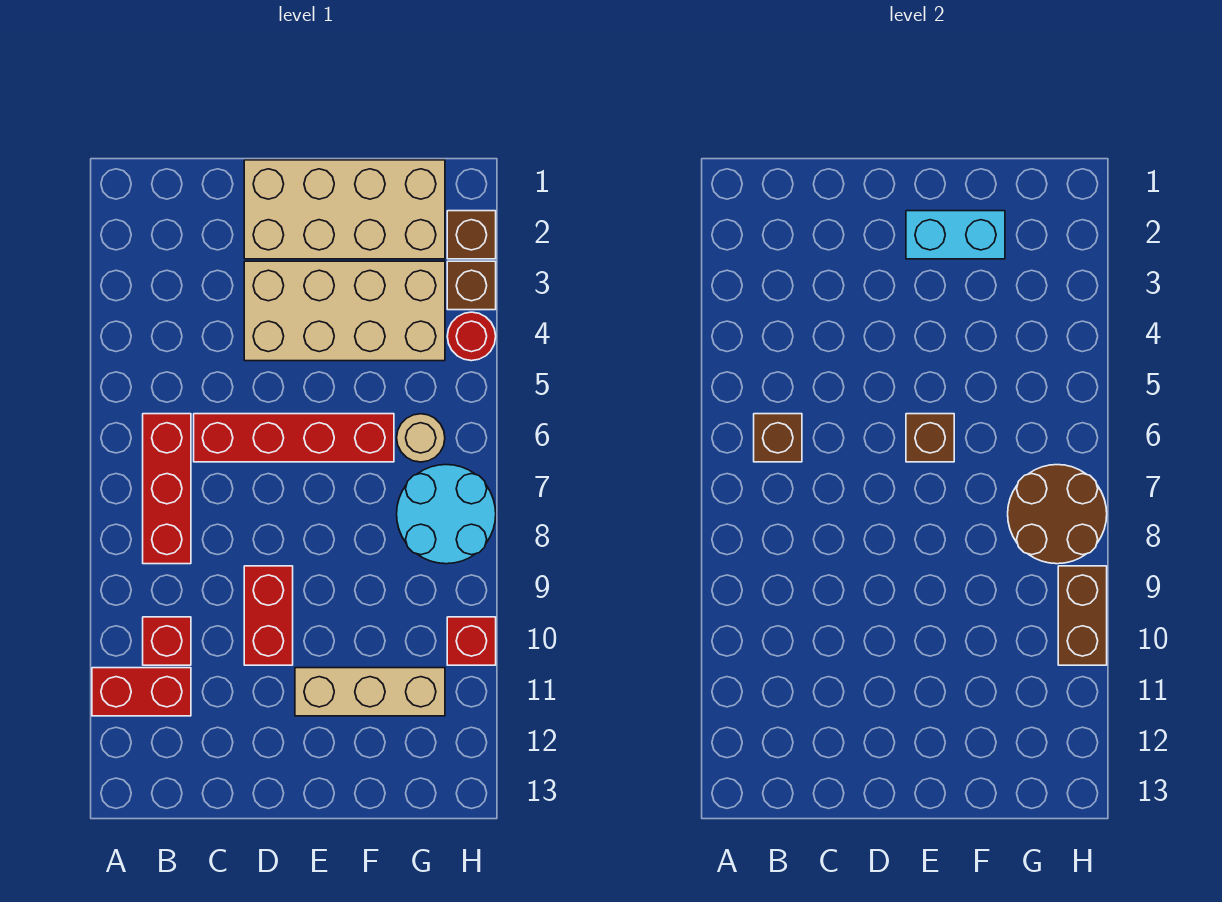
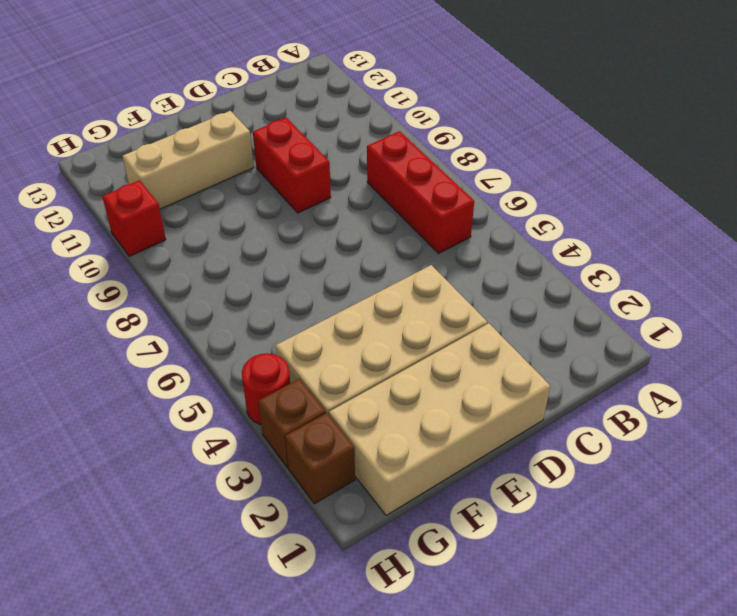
none -> red brick A11:B11 level 1
none -> red brick B10 level 1
none -> red brick C6:F6 level 1

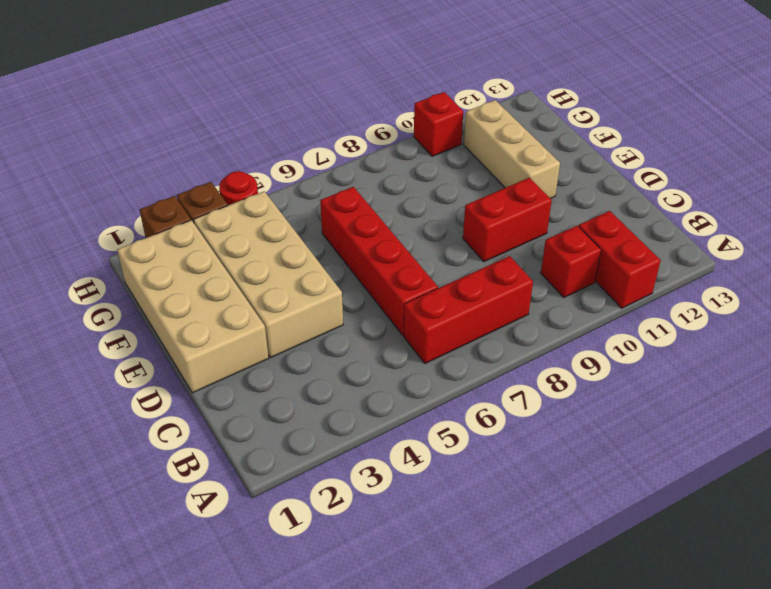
none -> tan round brick G6 level 1
none -> cyan round brick G7:H8 level 1
none -> brown brick B6 level 2

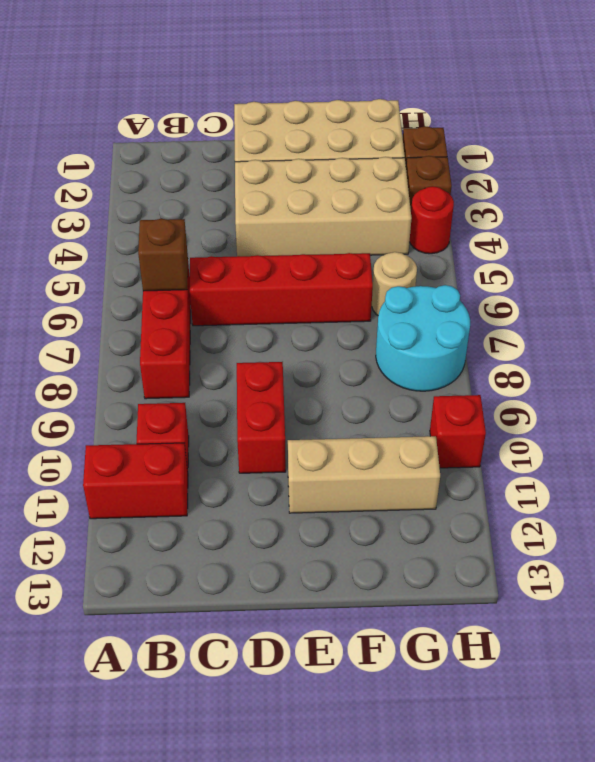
none -> cyan brick E2:F2 level 2
none -> brown brick E6 level 2
none -> brown round brick G7:H8 level 2

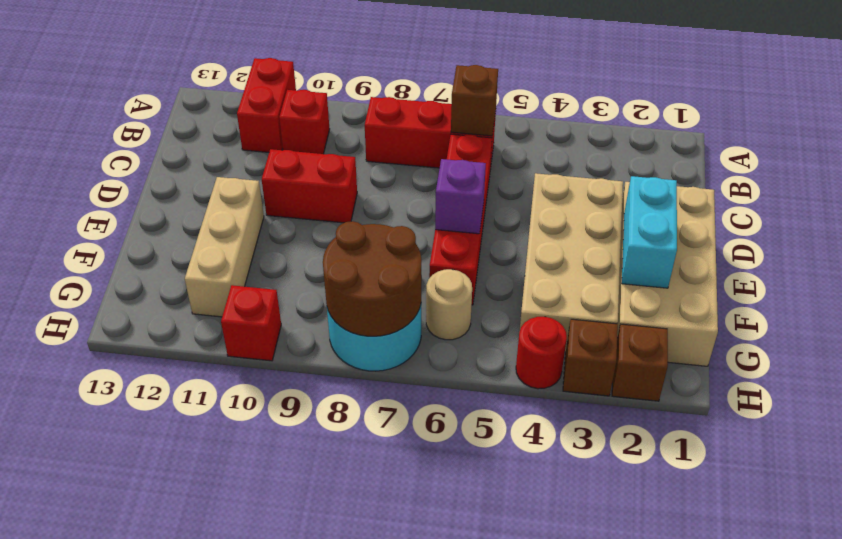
purple brick E6 level 2 -> brown brick E6 level 2
none -> brown brick H9:H10 level 2

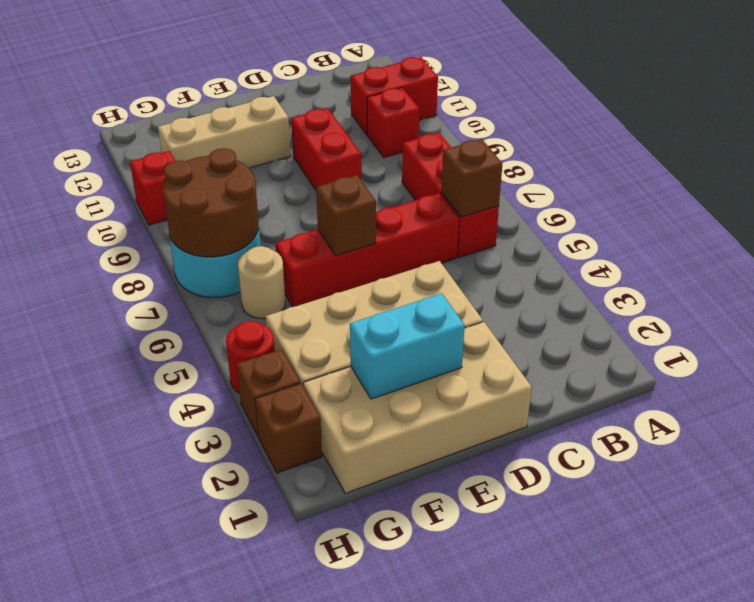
none -> brown brick H9:H10 level 2

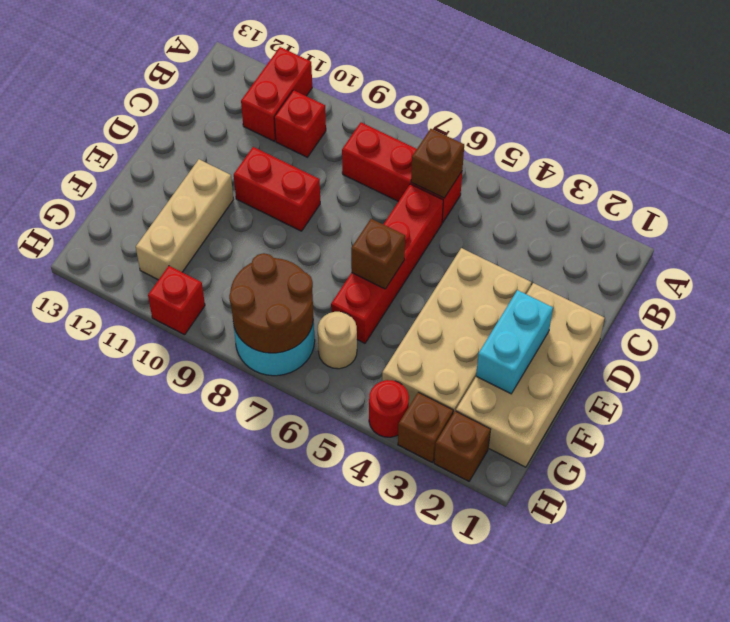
none -> brown brick H9:H10 level 2

